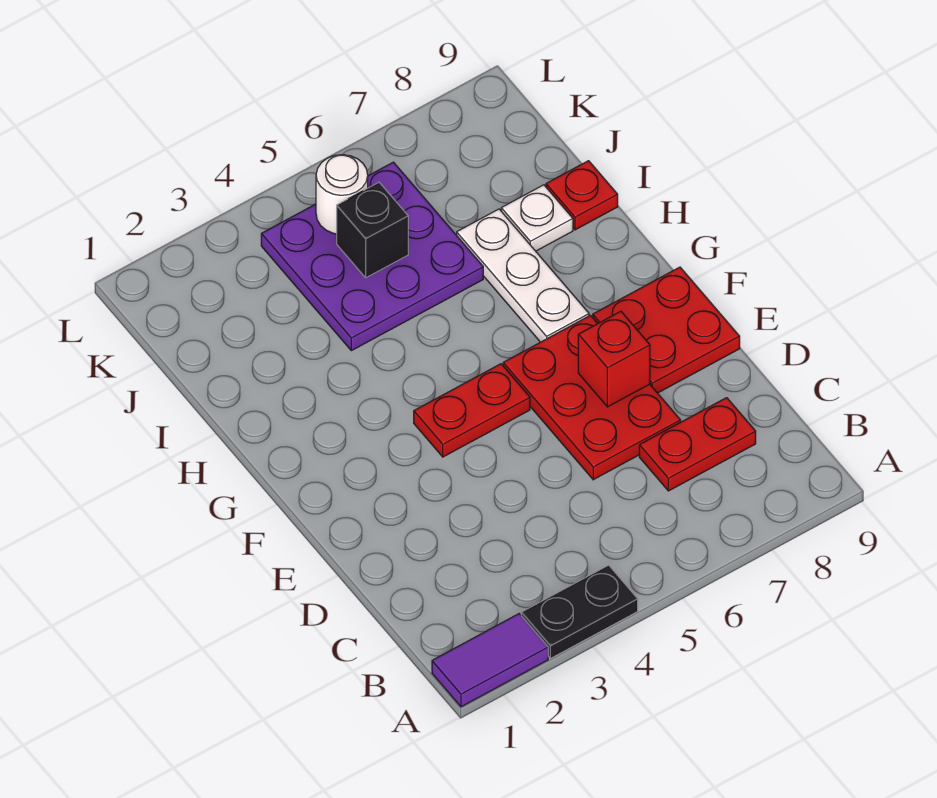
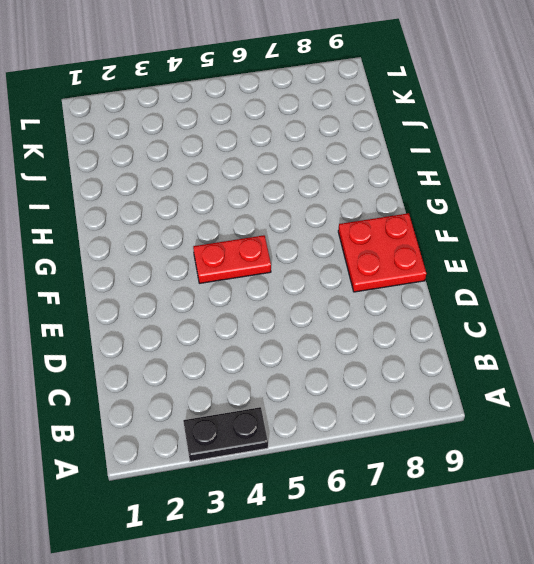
none -> purple tile A1:A2 level 1
none -> red plate C7:C8 level 1
none -> red plate D6:F7 level 1

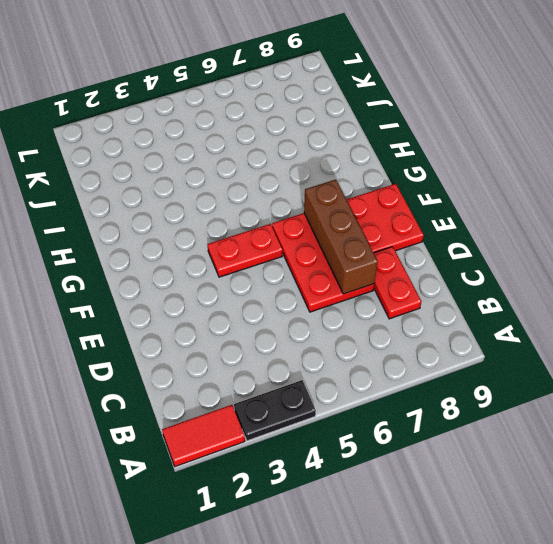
red tile A1:A2 level 1 -> purple tile A1:A2 level 1
red plate C8:D8 level 1 -> red plate C7:C8 level 1
brown brick D7:F7 level 2 -> red brick E7 level 2
none -> white plate G7:I7 level 1
none -> purple plate I4:K6 level 1
none -> white plate I8 level 1

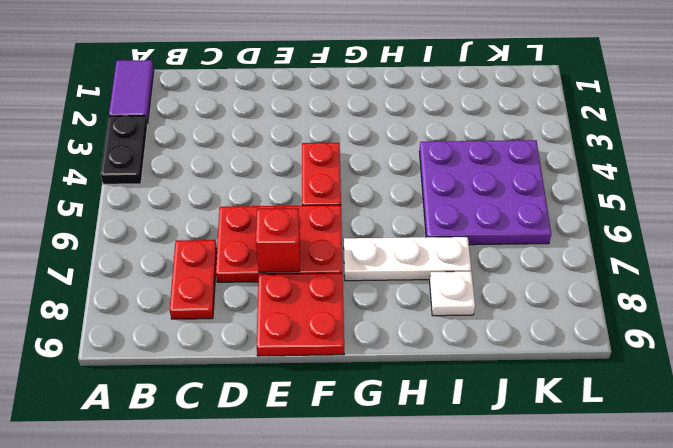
none -> red plate I9 level 1
none -> black brick J5 level 2
none -> white round brick K5 level 2

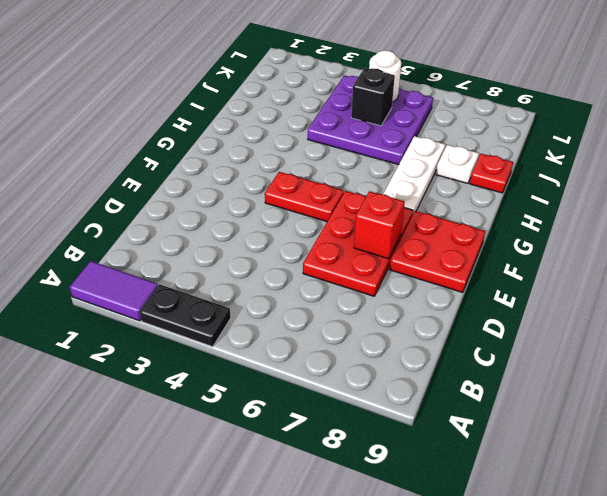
none -> red plate C7:C8 level 1

